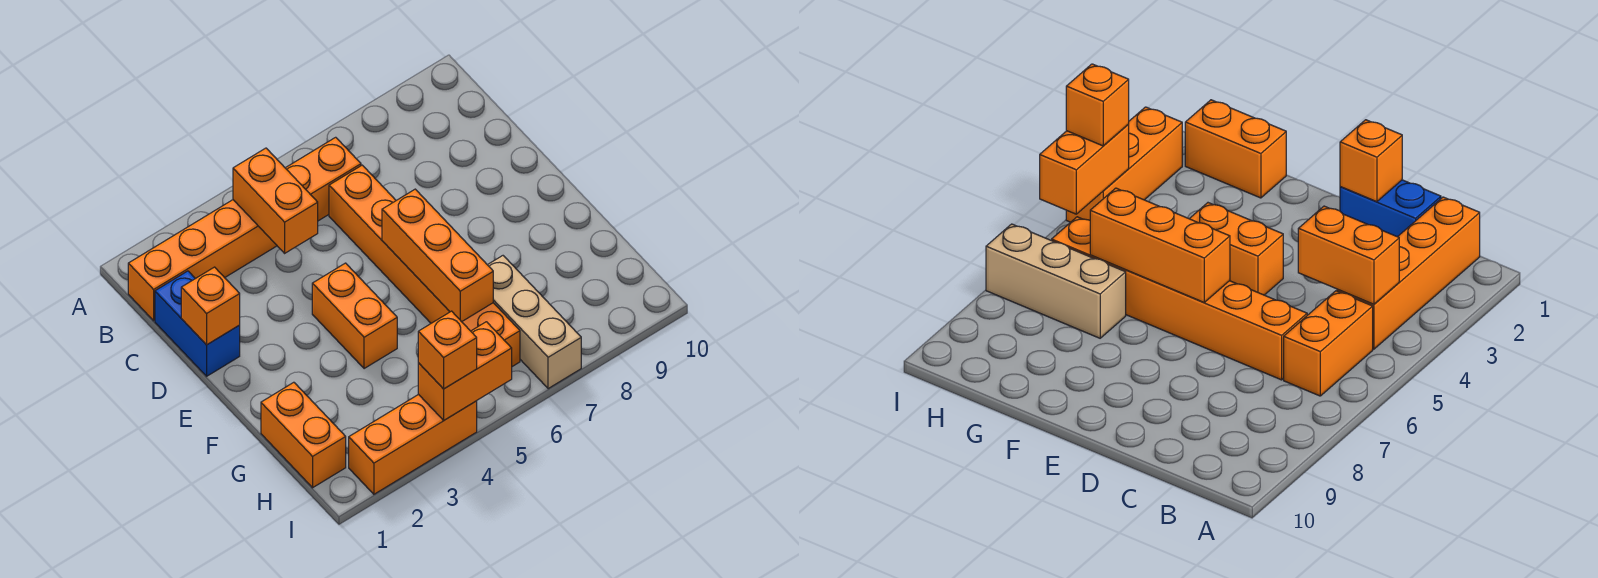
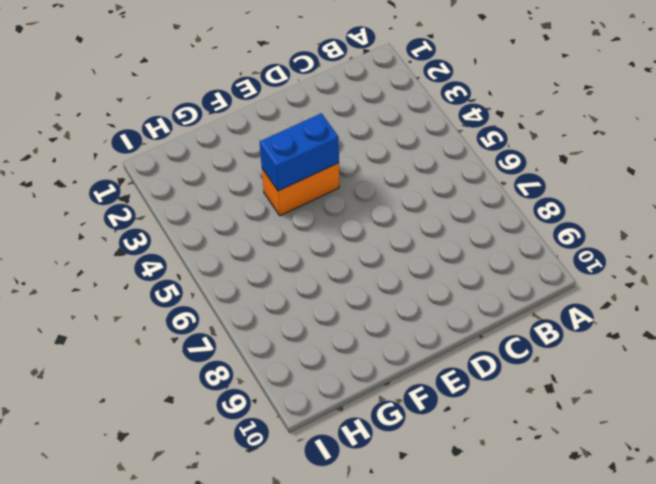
blue brick E4:F4 level 2 -> blue brick C1:D1 level 1
none -> orange brick B1:B4 level 1
none -> orange brick B5:B6 level 1
none -> orange brick C6:H6 level 1

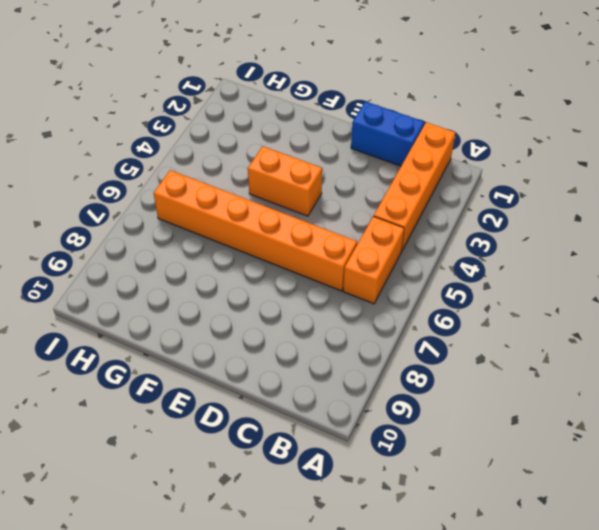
none -> orange brick G1:H1 level 1
none -> tan brick G7:I7 level 1
none -> orange brick I2:I4 level 1

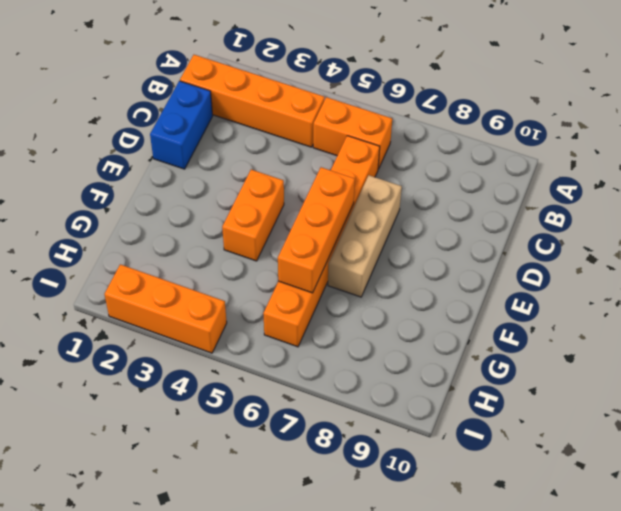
tan brick D7:F7 level 1 -> tan brick G7:I7 level 1
none -> orange brick G1:H1 level 1
none -> orange brick B4:C4 level 2
none -> orange brick D1 level 2

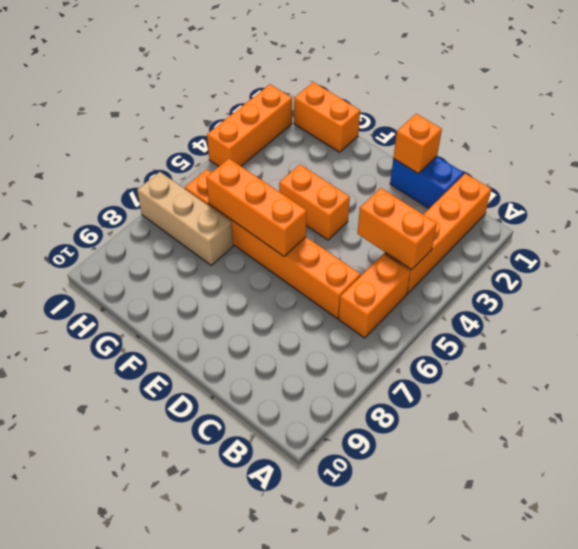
none -> orange brick I4:I5 level 2
none -> orange brick I4 level 3

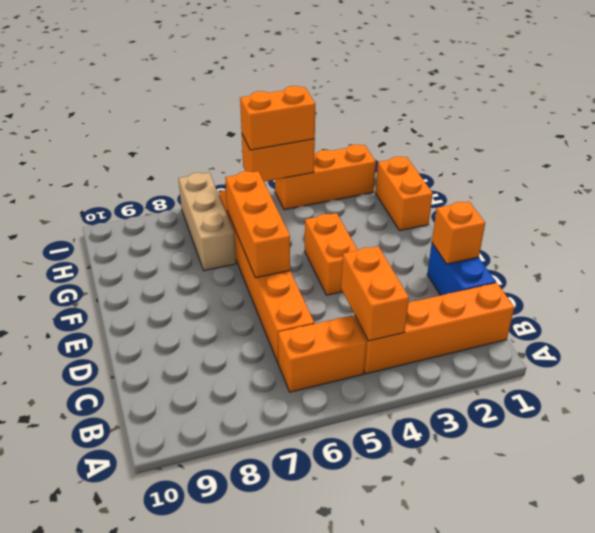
orange brick I4:I5 level 3 -> orange brick I4 level 3

